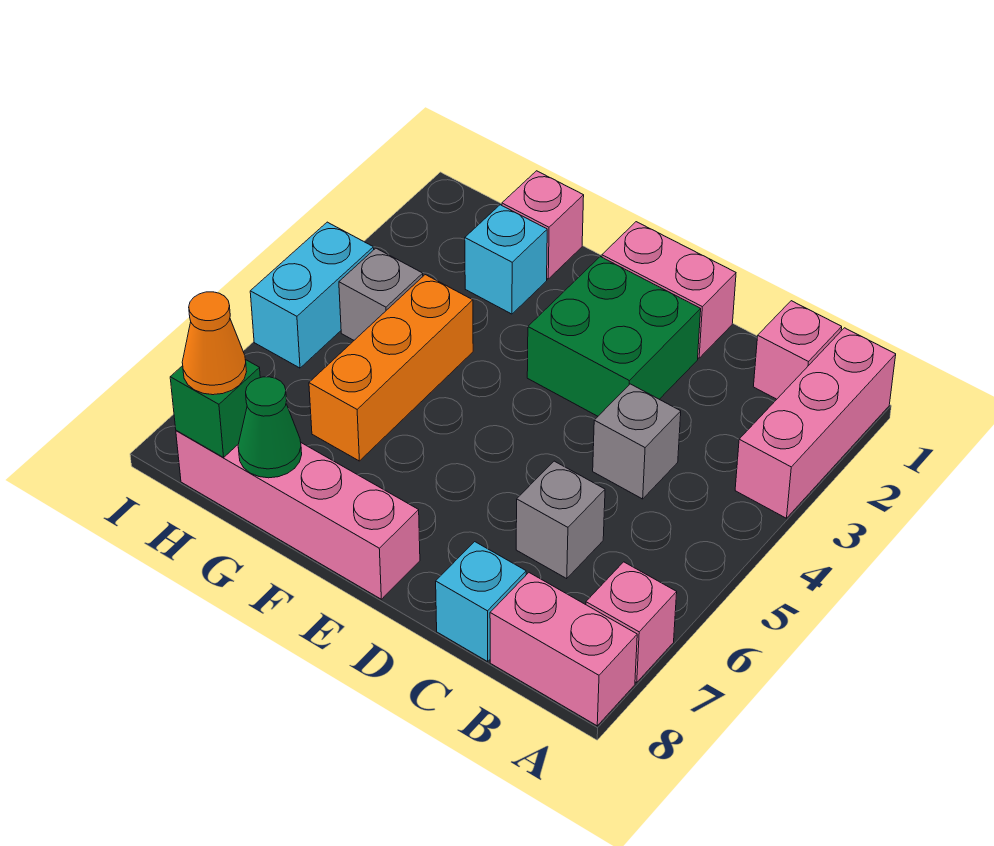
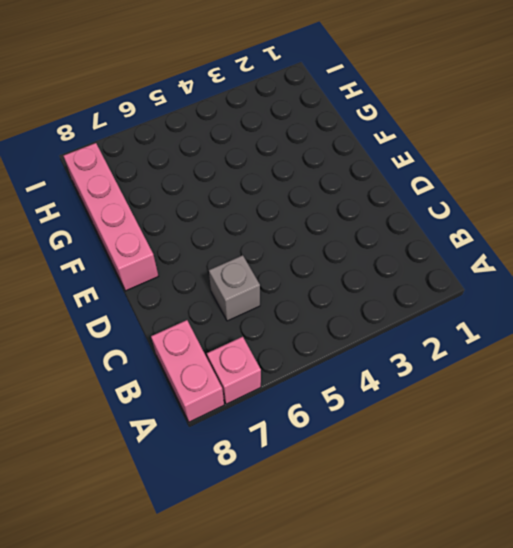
none -> pink brick A1:A3 level 1
none -> pink brick B1 level 1
none -> grey brick C4 level 1

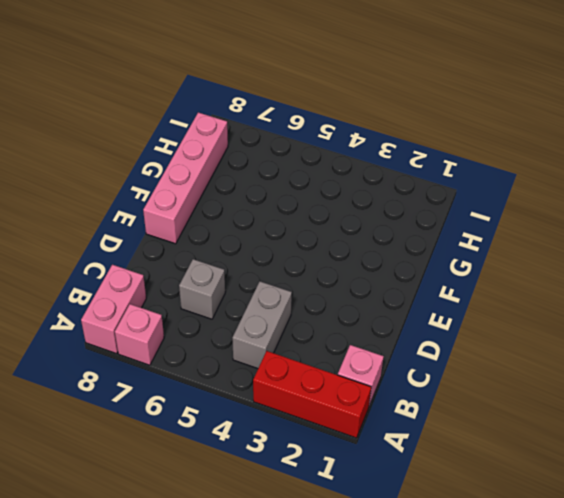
red brick A1:A3 level 1 -> pink brick A1:A3 level 1
grey brick B4:C4 level 1 -> grey brick C4 level 1
none -> cyan brick C8 level 1
none -> pink brick D1:E1 level 1
none -> green brick D2:E3 level 1

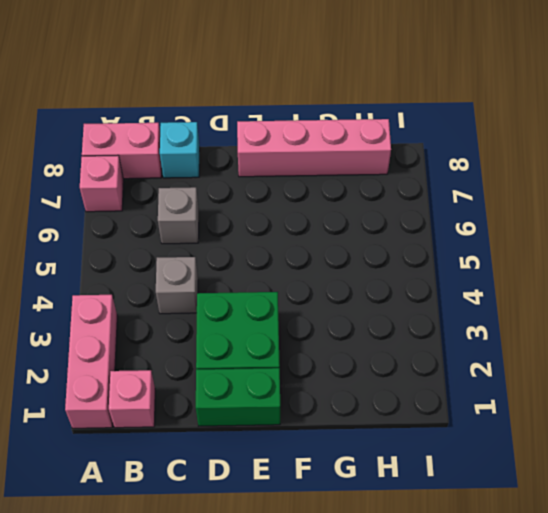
green brick D1:E1 level 1 -> pink brick D1:E1 level 1
none -> pink brick G1 level 1
none -> cyan brick G2 level 1
none -> orange brick G4:G6 level 1

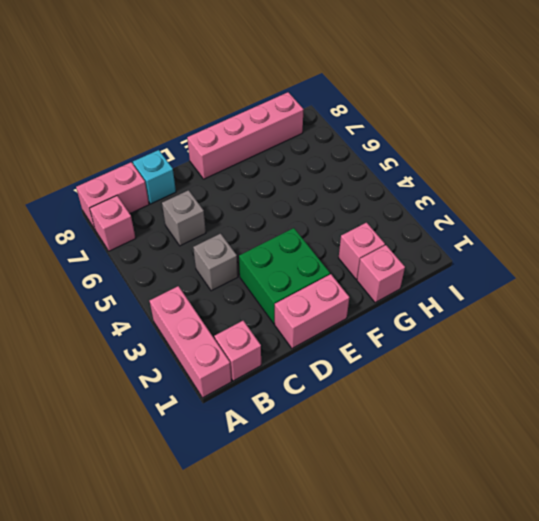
pink brick G2 level 1 -> cyan brick G2 level 1
none -> orange brick G4:G6 level 1
none -> grey brick H4 level 1
none -> cyan brick I4:I5 level 1

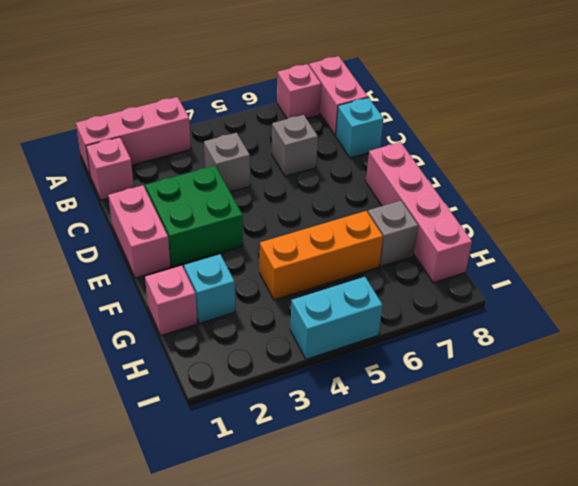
grey brick G7 level 1 -> grey brick H4 level 1
none -> green cone G8 level 2
none -> green brick H8 level 2
none -> orange cone H8 level 3

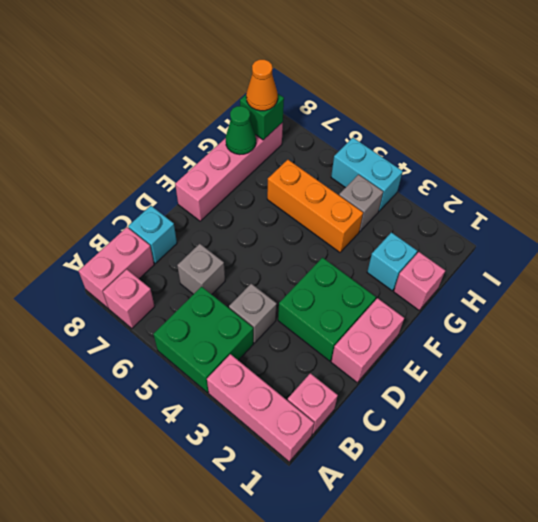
green brick A4:B5 level 1 -> none

